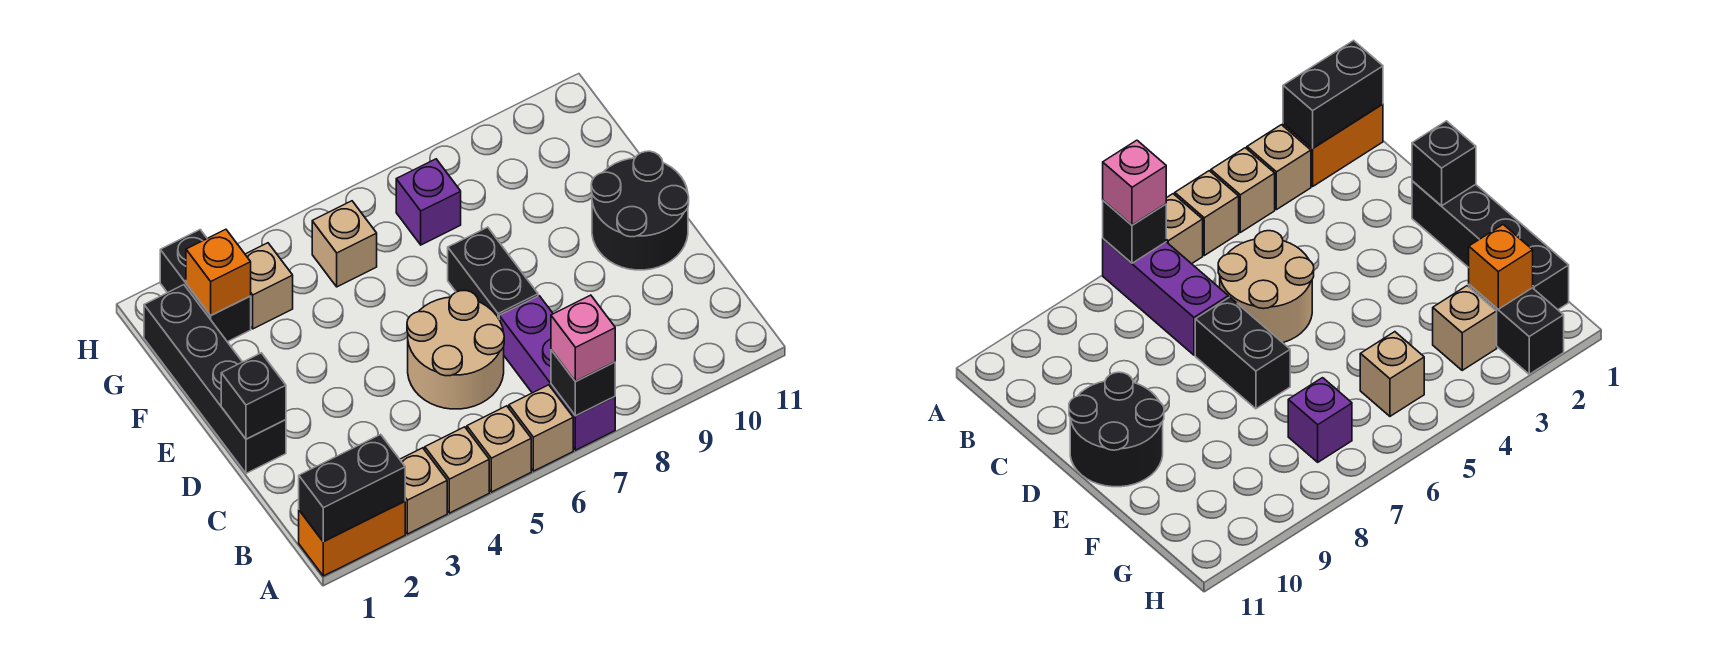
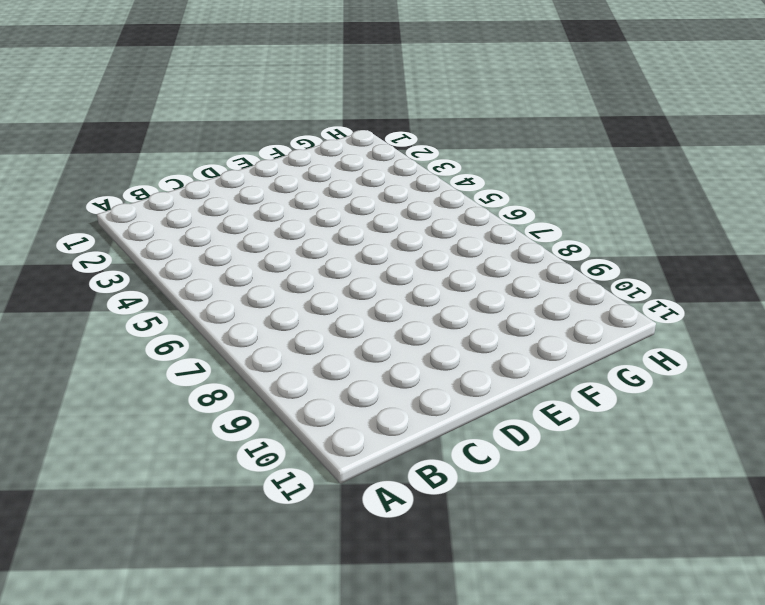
none -> orange brick A1:A2 level 1
none -> tan brick A3 level 1
none -> tan brick A4 level 1

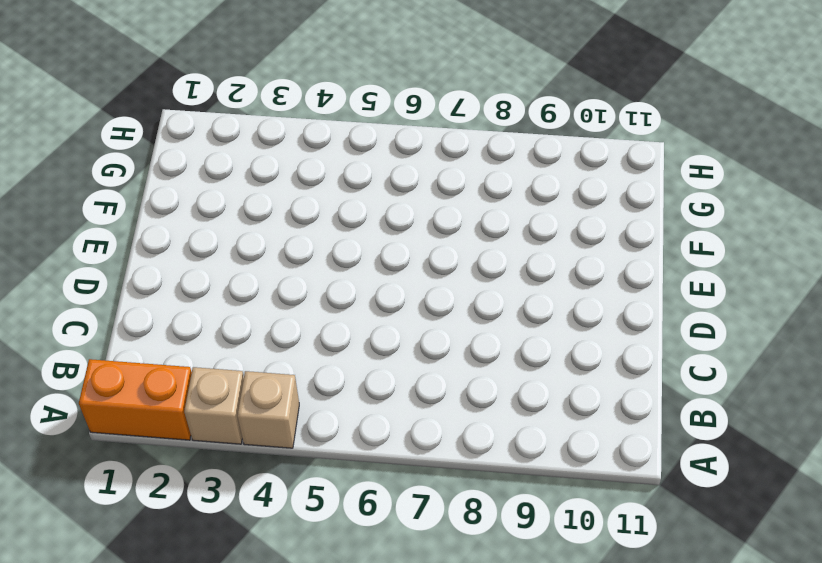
none -> tan brick A5 level 1
none -> tan brick A6 level 1
none -> purple brick A7:C7 level 1

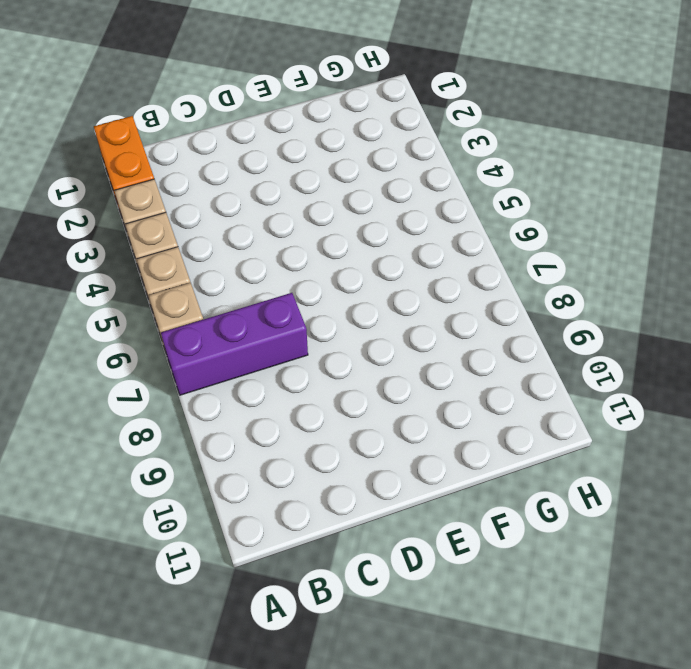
none -> tan round brick C5:D6 level 1
none -> black brick D1:G1 level 1
none -> black brick D7:E7 level 1

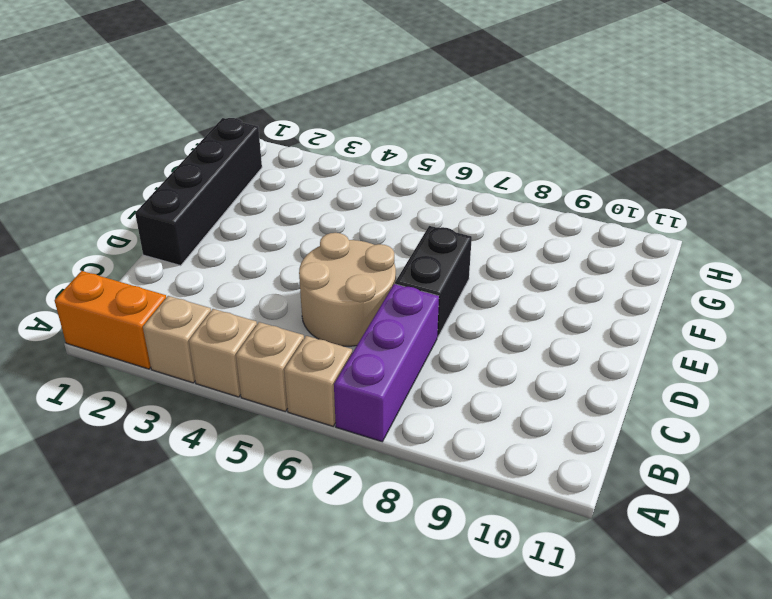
none -> black round brick D10:E11 level 1
none -> black brick G2:H2 level 1
none -> tan brick G3 level 1

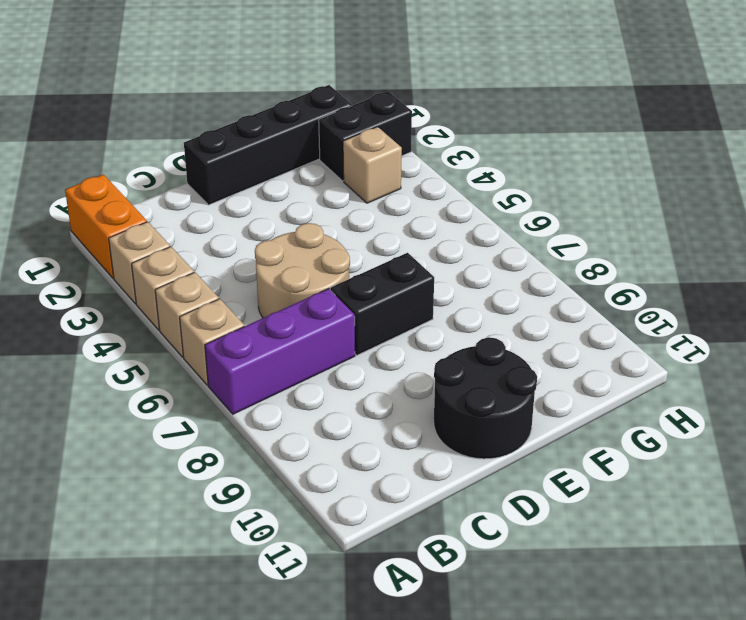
none -> tan brick G5 level 1
none -> purple brick G7 level 1
none -> black brick A1:A2 level 2

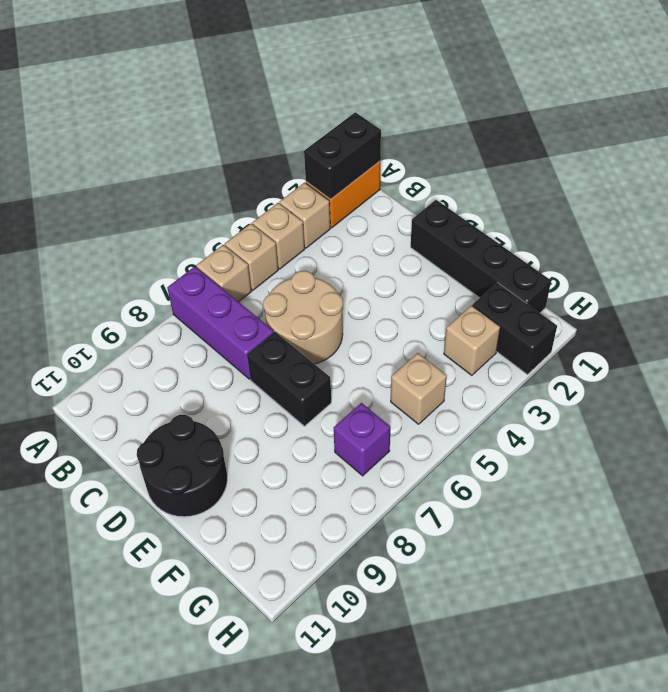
none -> black brick A7 level 2
none -> black brick D1 level 2
none -> orange brick G2 level 2

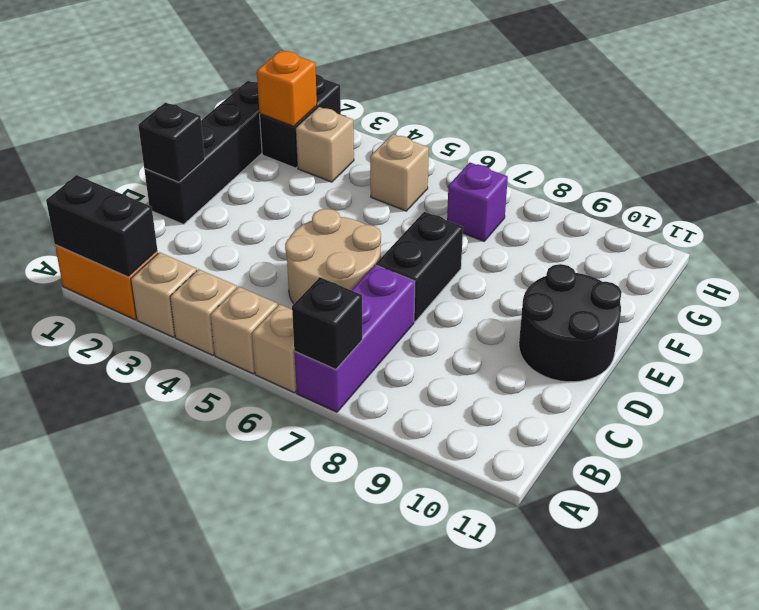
none -> pink brick A7 level 3

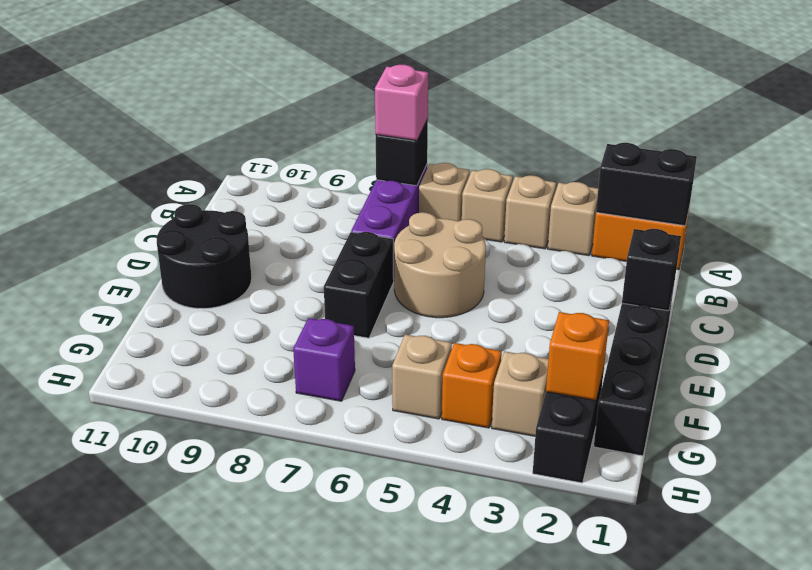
orange brick G4 level 1 -> none

